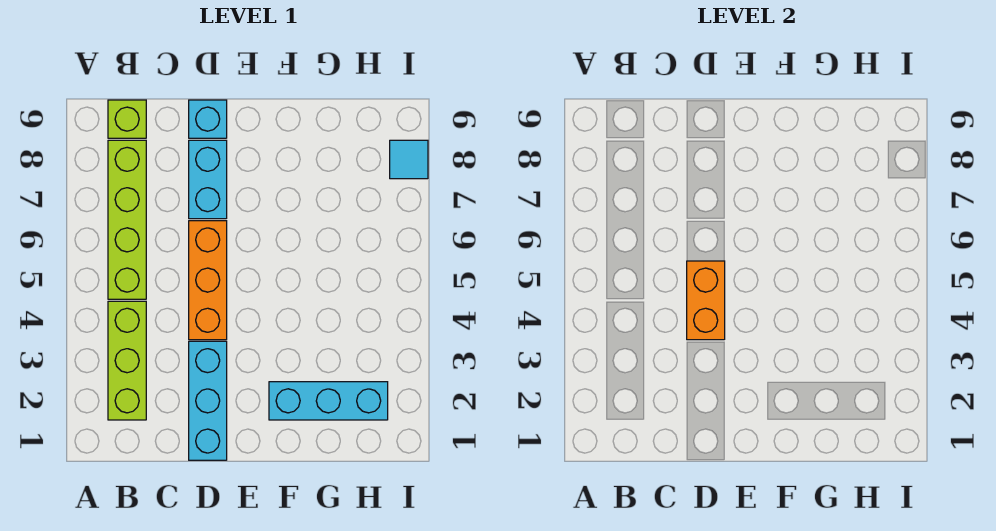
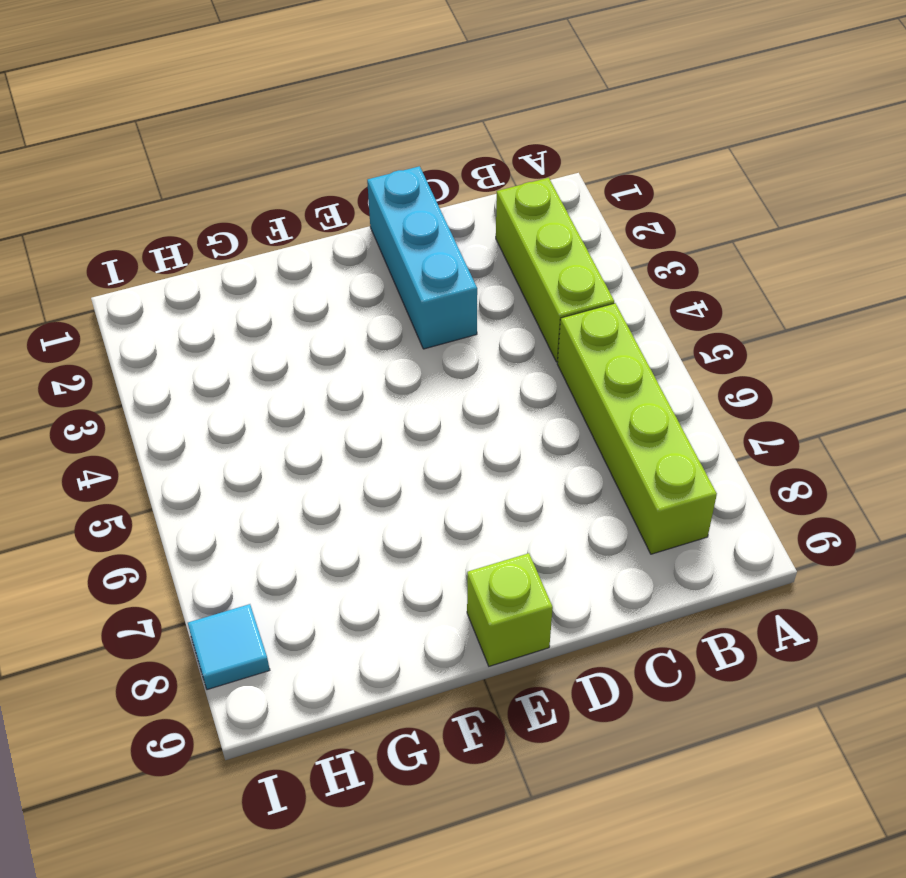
lime brick E9 level 1 -> lime brick B9 level 1
none -> orange brick D4:D6 level 1
none -> cyan brick D7:D8 level 1

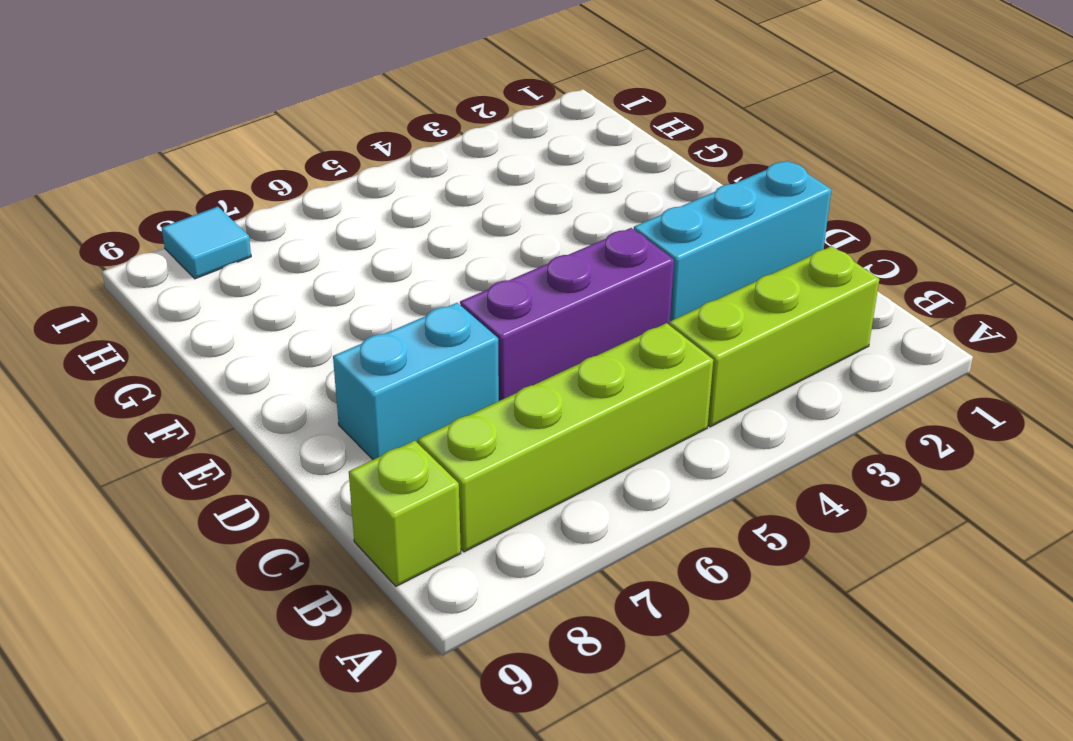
purple brick D4:D6 level 1 -> orange brick D4:D6 level 1
none -> cyan brick D9 level 1
none -> cyan brick F2:H2 level 1

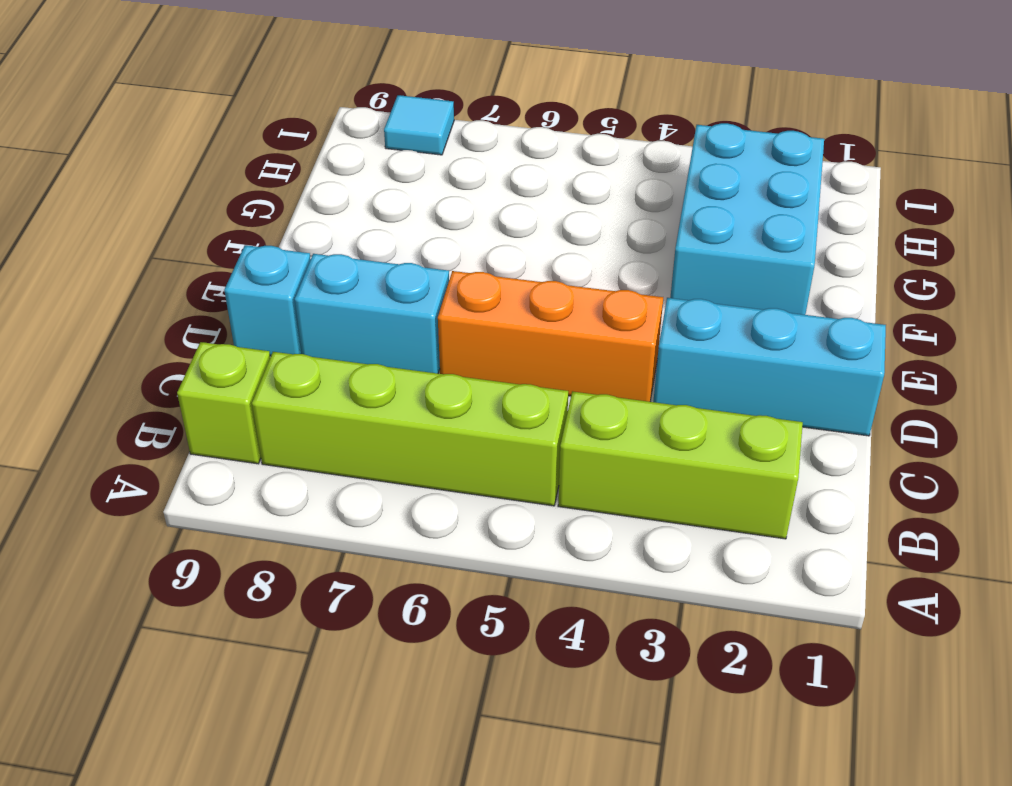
cyan brick F2:H3 level 1 -> cyan brick F2:H2 level 1
none -> orange brick D4:D5 level 2

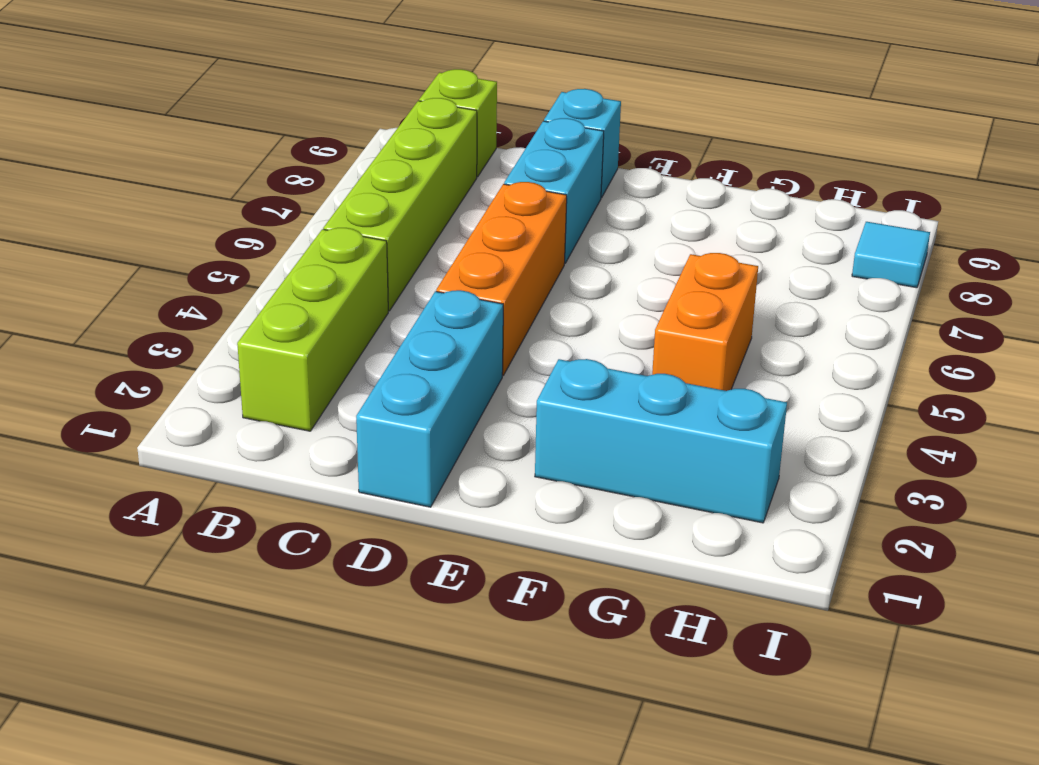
orange brick G4:G5 level 1 -> orange brick D4:D5 level 2

